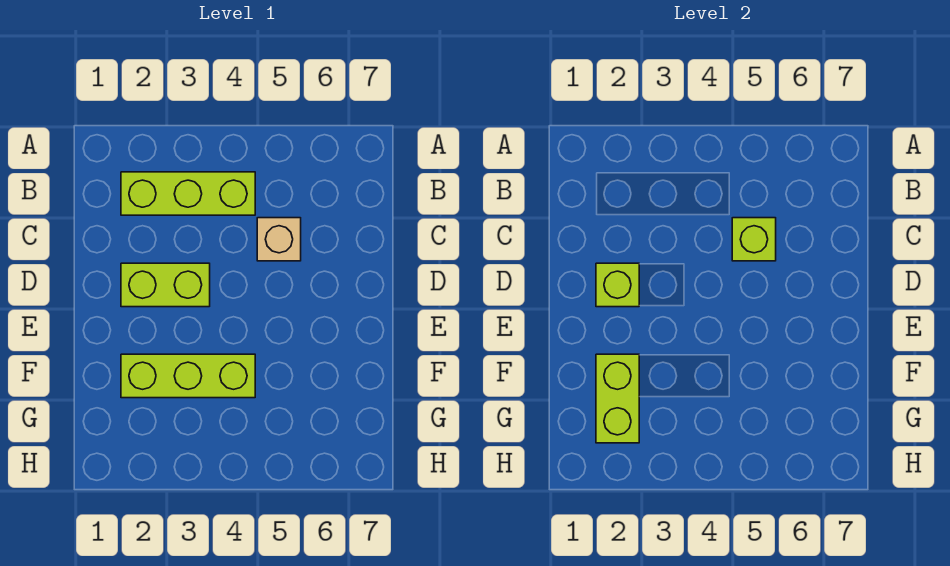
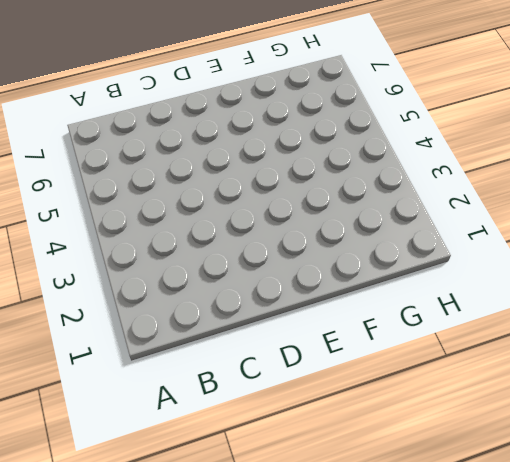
none -> lime brick B2:B4 level 1
none -> tan brick C5 level 1

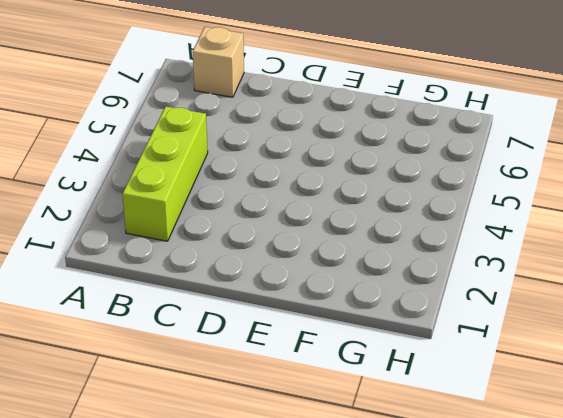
tan brick B7 level 1 -> tan brick C5 level 1
none -> lime brick D2:D3 level 1
none -> lime brick F2:F4 level 1

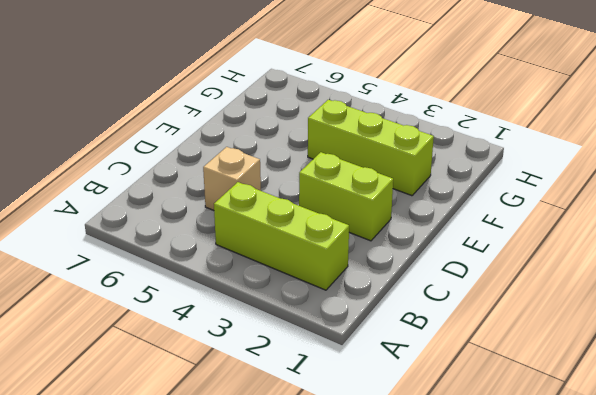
none -> lime brick C5 level 2
none -> lime brick D2 level 2

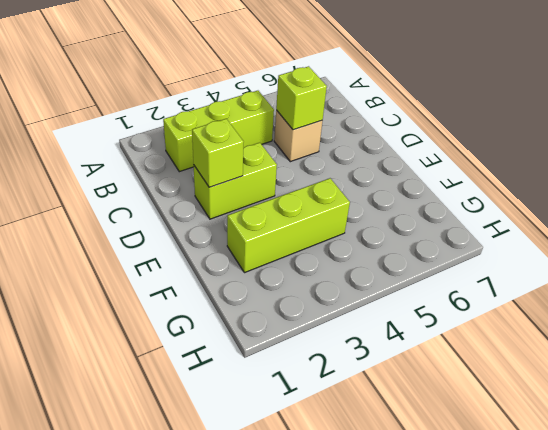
none -> lime brick F2:G2 level 2

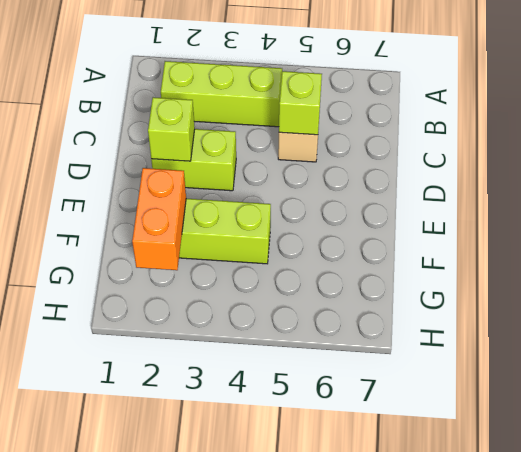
orange brick F2:G2 level 2 -> lime brick F2:G2 level 2

